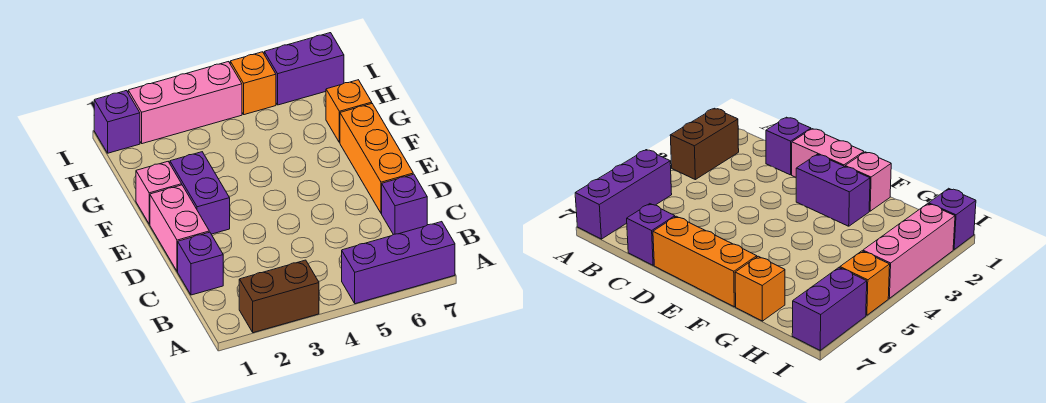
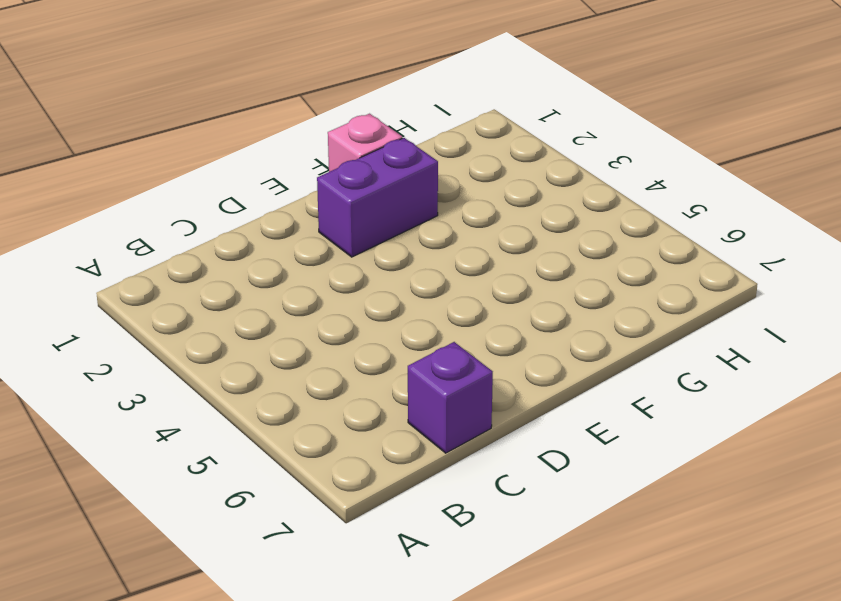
none -> brown brick A2:A3 level 1
none -> purple brick A5:A7 level 1
none -> purple brick C1 level 1

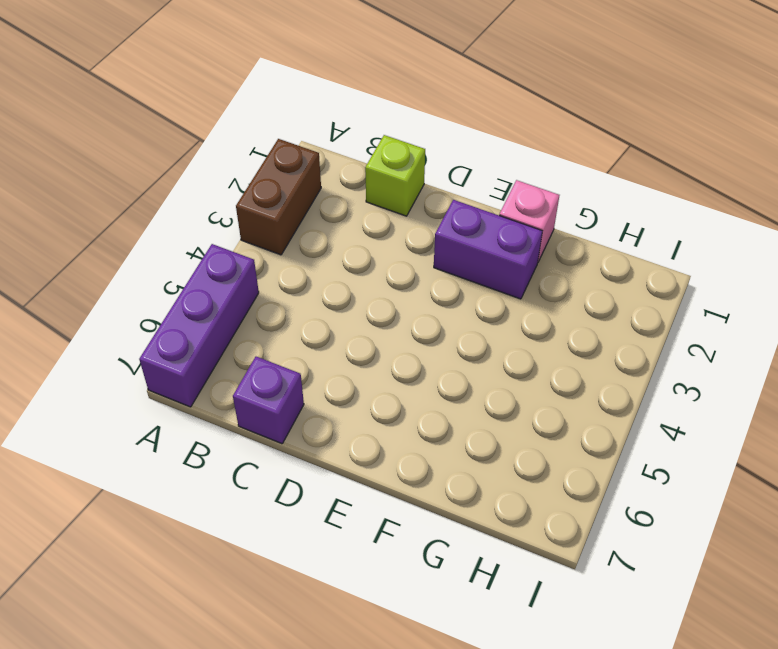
lime brick C1 level 1 -> purple brick C1 level 1
none -> pink brick D1:E1 level 1
none -> orange brick D7:F7 level 1
none -> orange brick G7 level 1

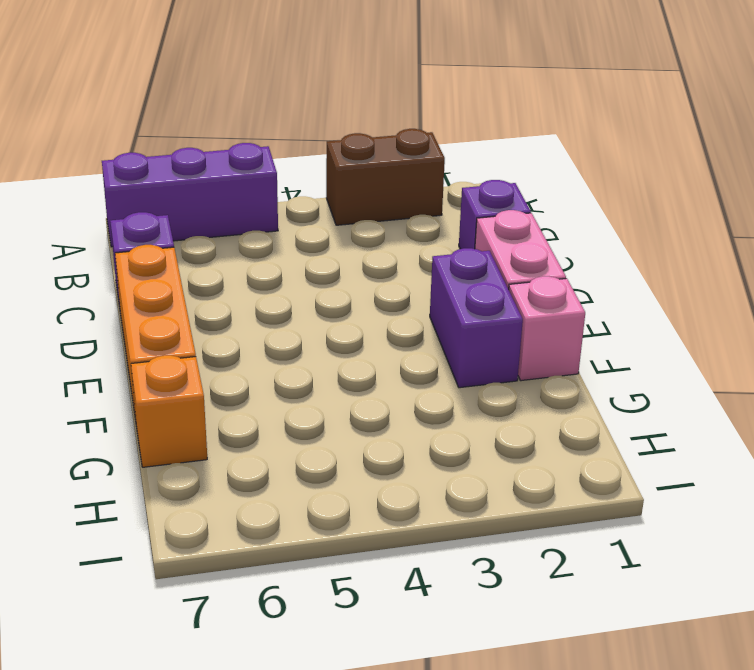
none -> purple brick I1 level 1
none -> pink brick I2:I4 level 1
none -> orange brick I5 level 1

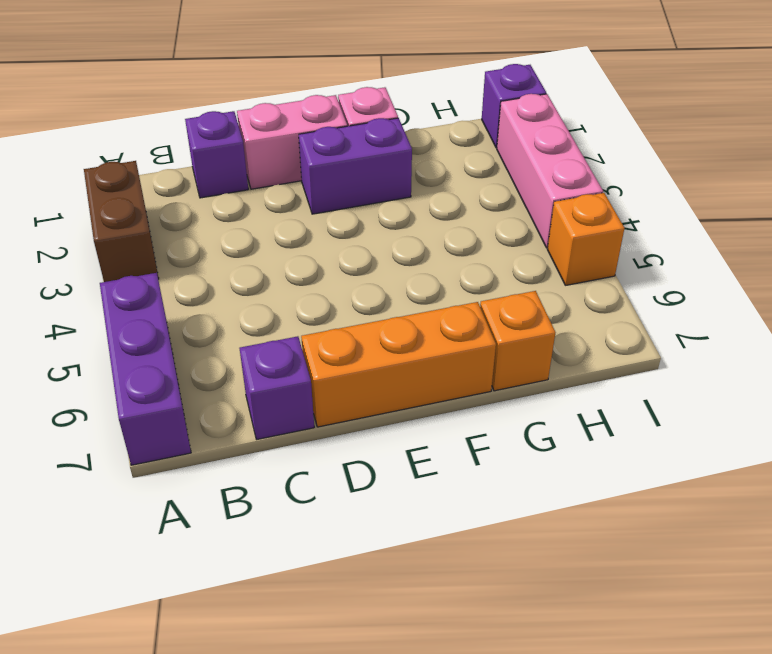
none -> purple brick I6:I7 level 1

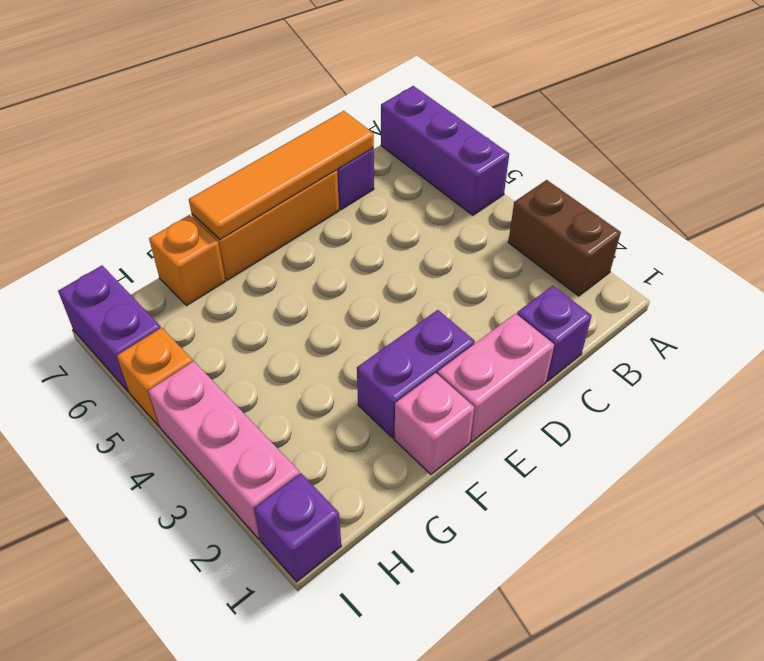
orange tile C7:F7 level 2 -> none

